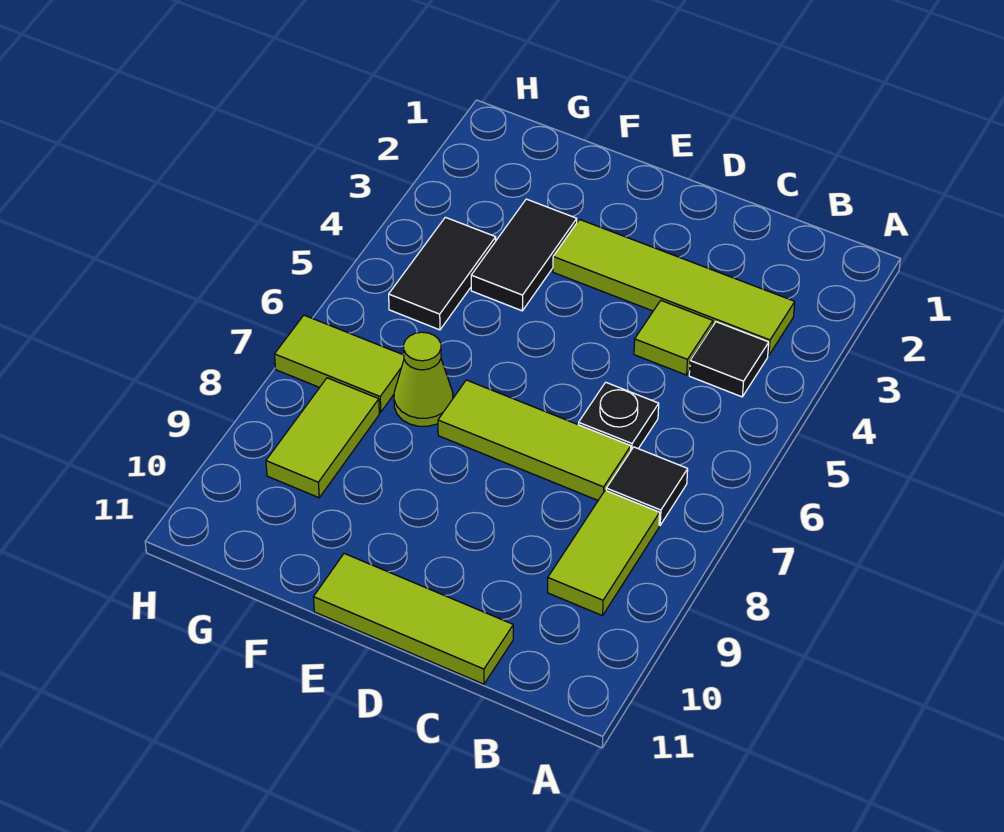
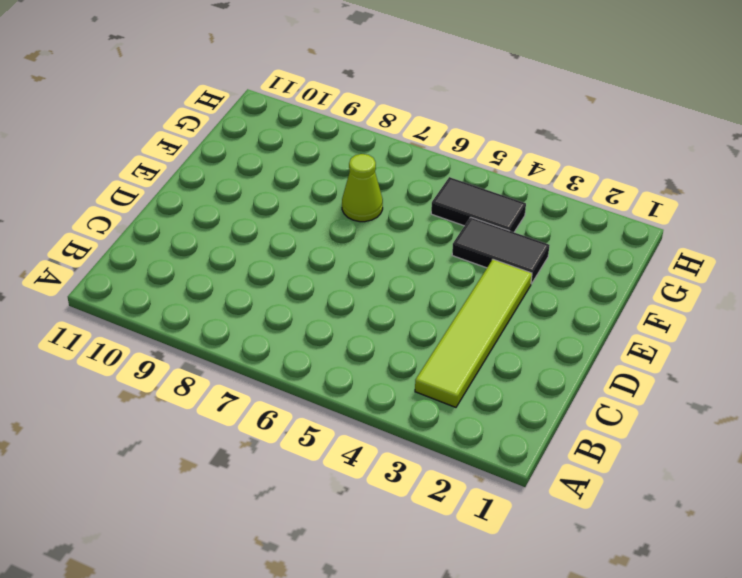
none -> black tile B4 level 1
none -> black tile B7 level 1
none -> lime tile B8:B9 level 1

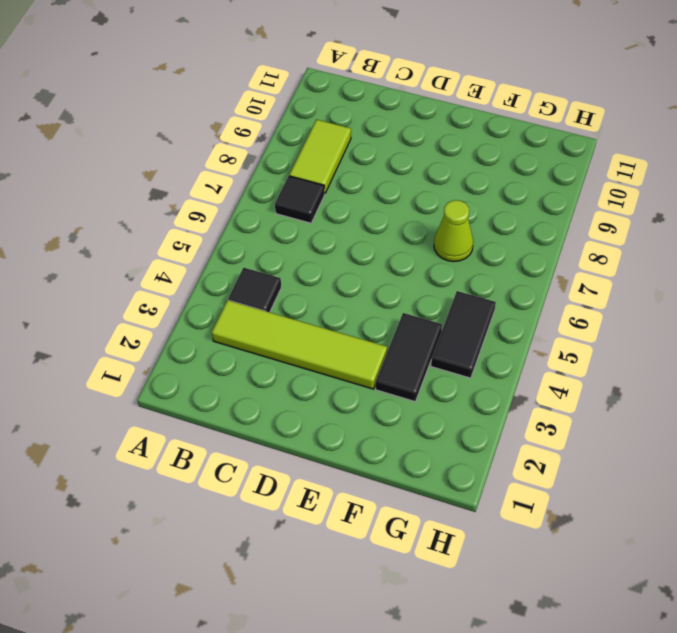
none -> lime tile C4 level 1
none -> black plate C6 level 1
none -> lime tile C7:E7 level 1

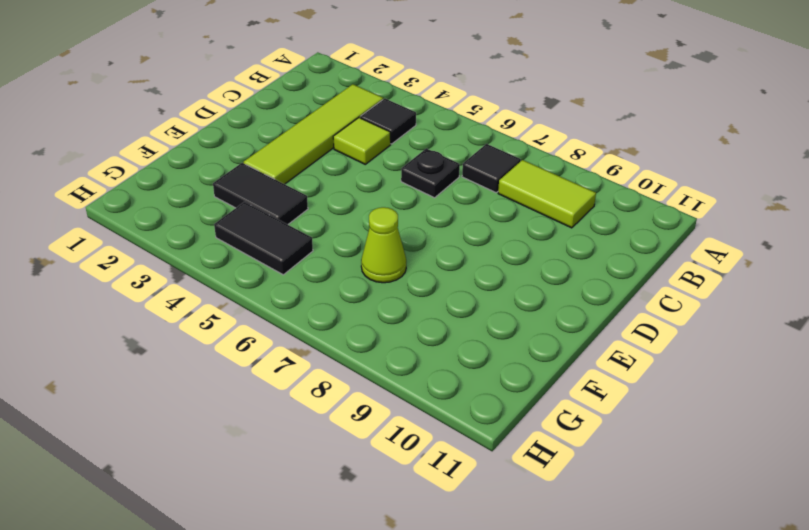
none -> lime tile C7:E7 level 1
none -> lime tile C11:E11 level 1
none -> lime tile G7:H7 level 1

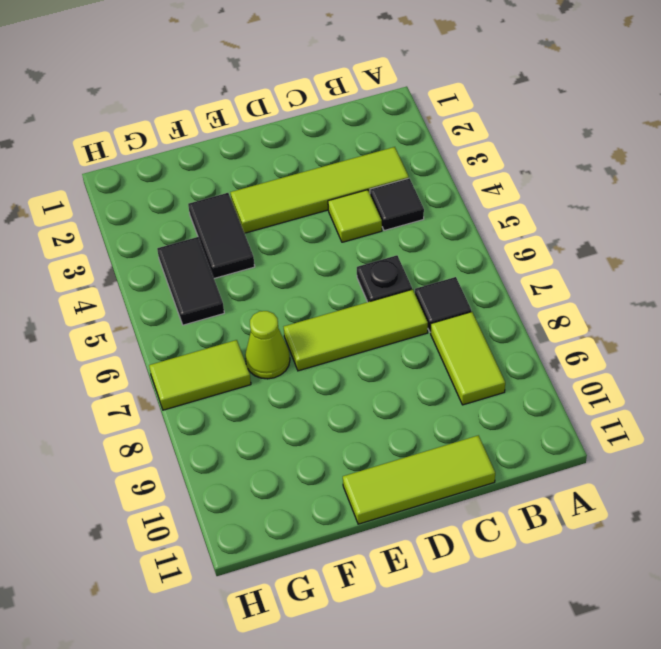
none -> lime tile G8:G9 level 1

